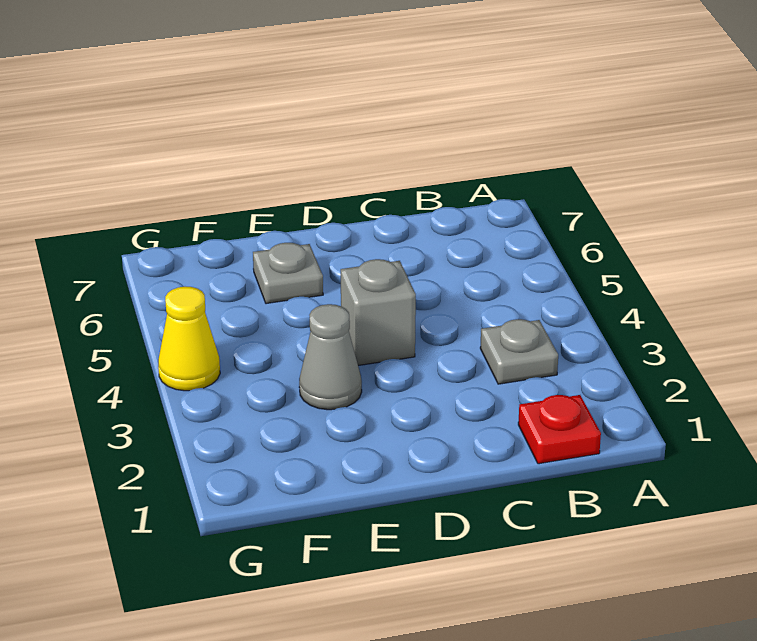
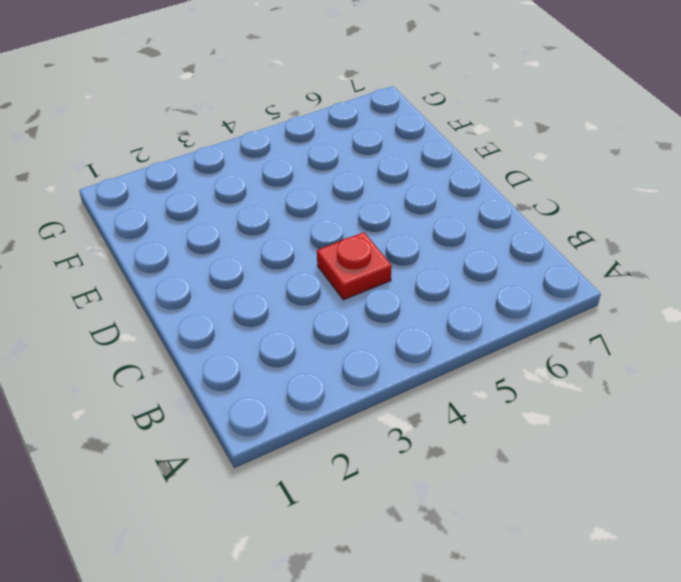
red plate C4 level 1 -> red plate B1 level 1
none -> grey plate B3 level 1
none -> grey brick D4 level 1

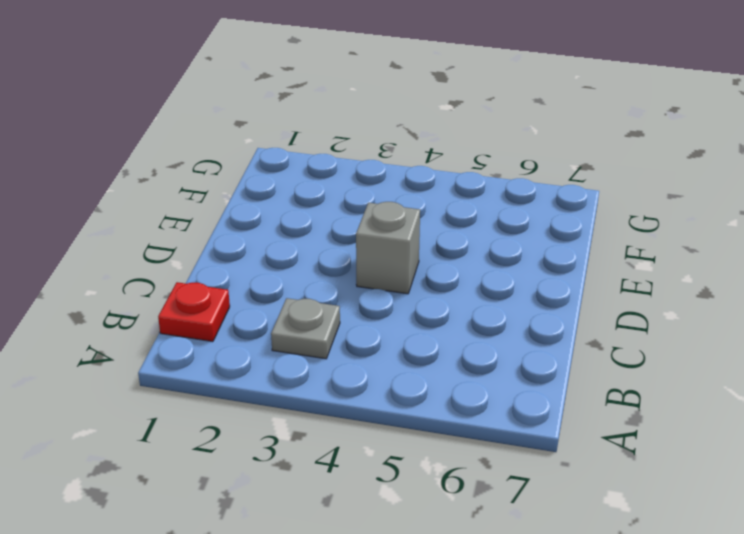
none -> grey cone E3 level 1
none -> grey plate E6 level 1

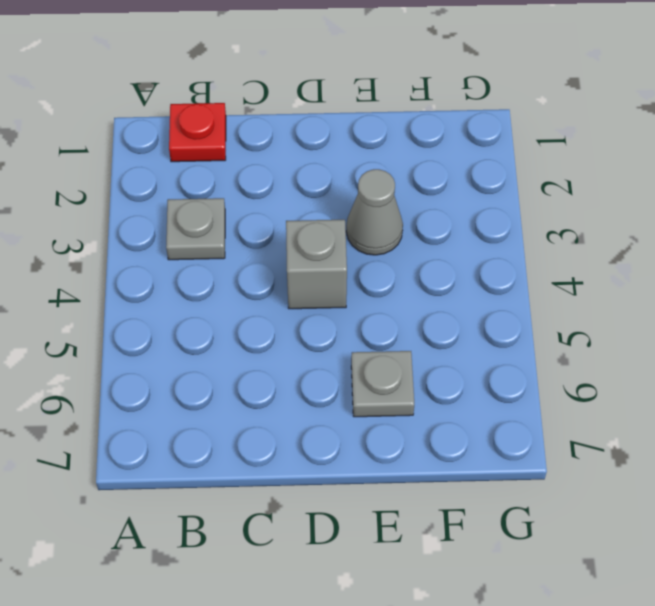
none -> yellow cone G4 level 1

